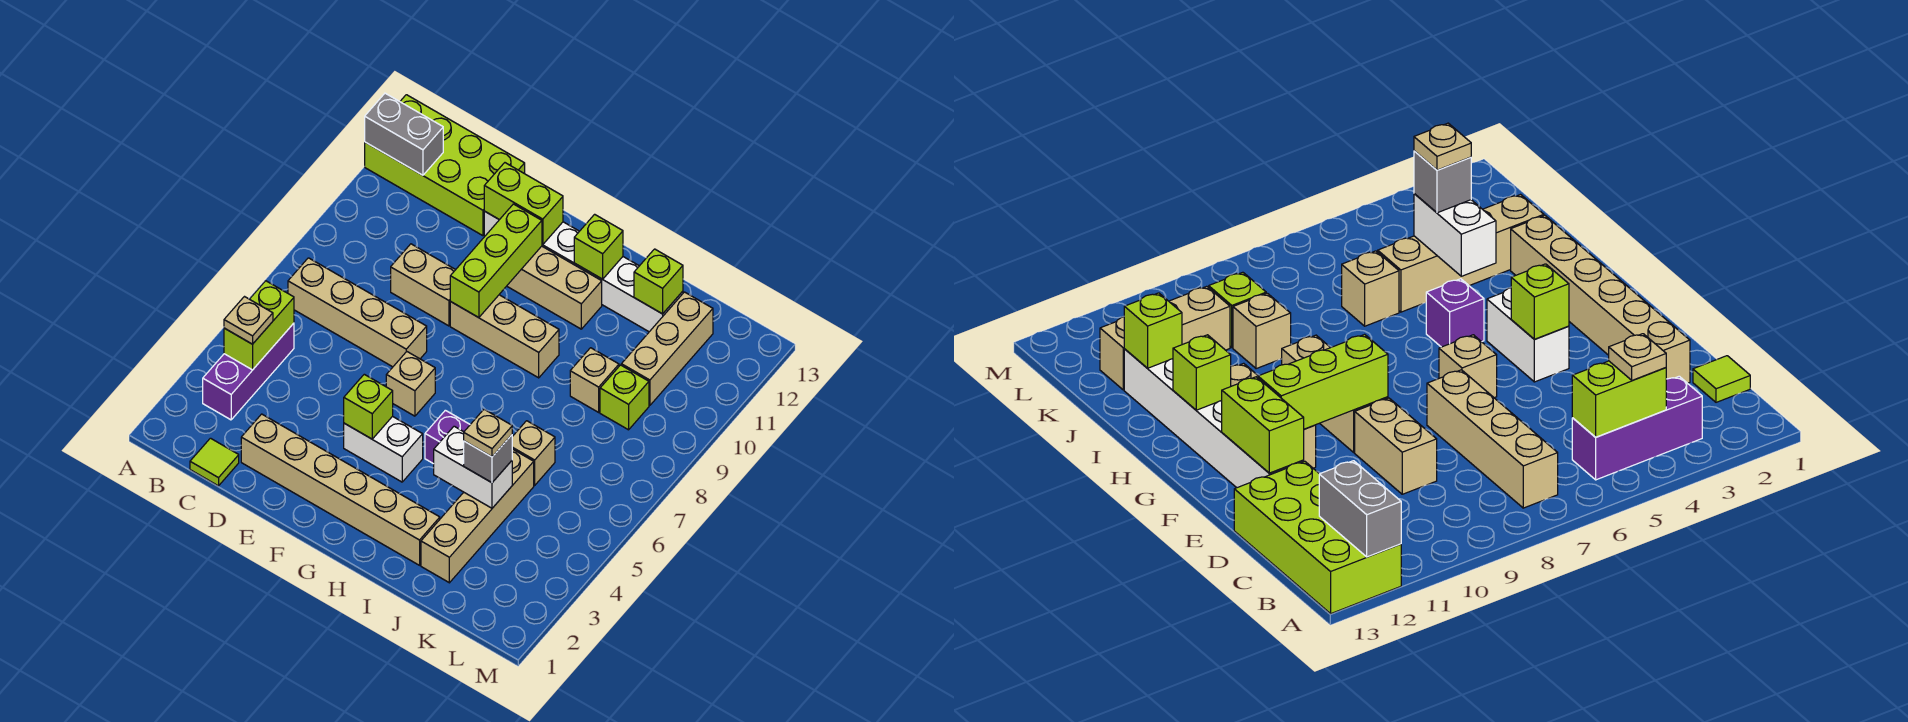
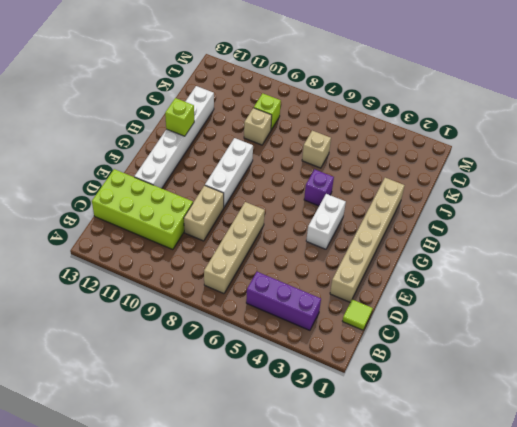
lime brick C10:D13 level 1 -> lime brick A12:D13 level 1
white brick F9:H9 level 1 -> tan brick F9:H9 level 1
none -> tan brick F6 level 1
none -> tan brick F11:H11 level 1
none -> tan brick J2:J5 level 1

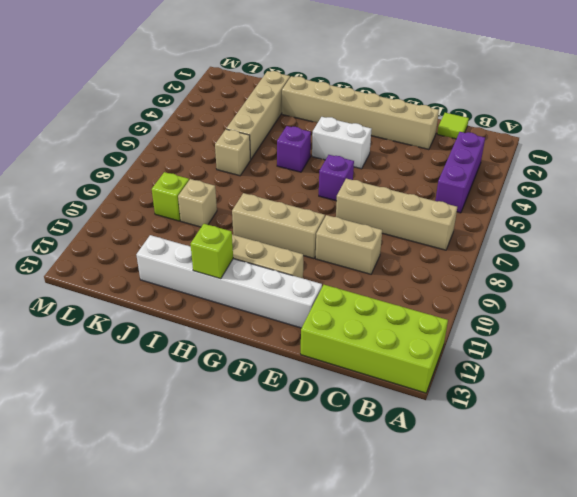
purple brick F6 level 1 -> tan brick F6 level 1
none -> tan brick K10:K12 level 1
none -> grey brick A12:B12 level 2
none -> lime brick B4:B5 level 2

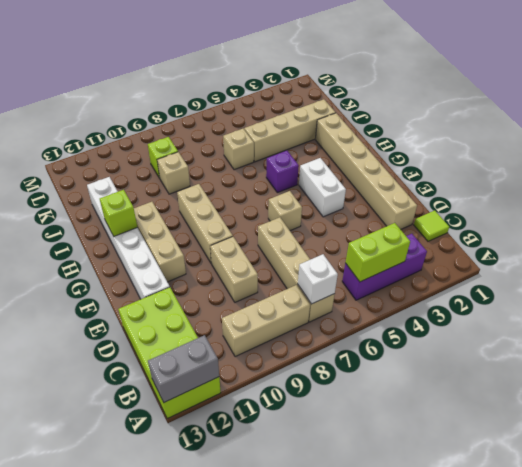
grey brick A12:A13 level 2 -> grey brick A12:B12 level 2
white brick B7 level 2 -> none
tan brick B8:B10 level 1 -> tan brick K10:K12 level 1
none -> lime brick E12:F12 level 2
none -> lime brick F4 level 2
none -> lime brick F9:F11 level 2

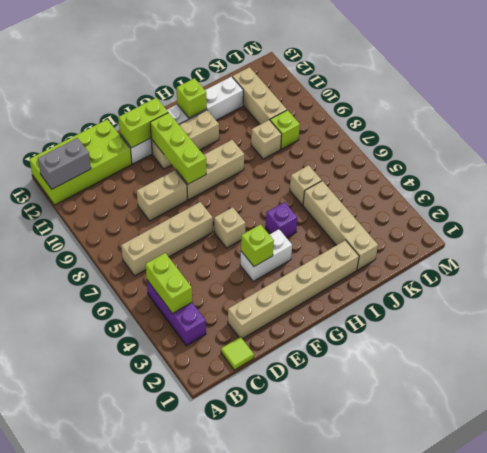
none -> white brick I4:J4 level 2
none -> lime brick J12 level 2
none -> tan plate B4 level 3

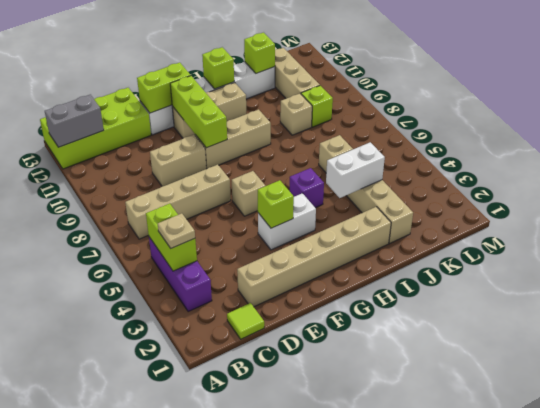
none -> grey brick J4 level 3
none -> tan plate J4 level 4

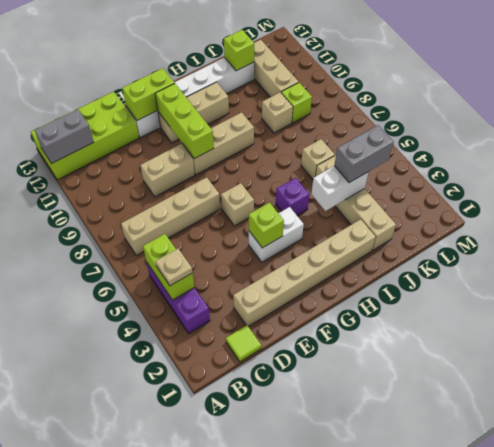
grey brick J4:K4 level 3 -> grey brick J4 level 3
none -> lime brick H12 level 2
none -> tan plate J4 level 4

